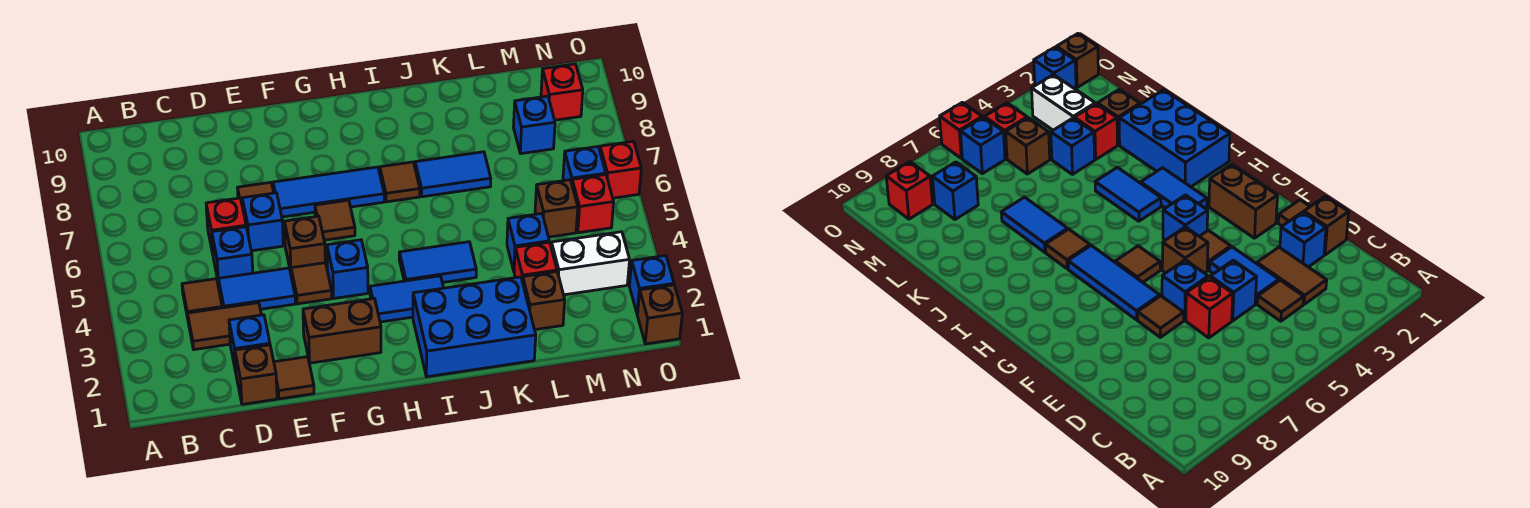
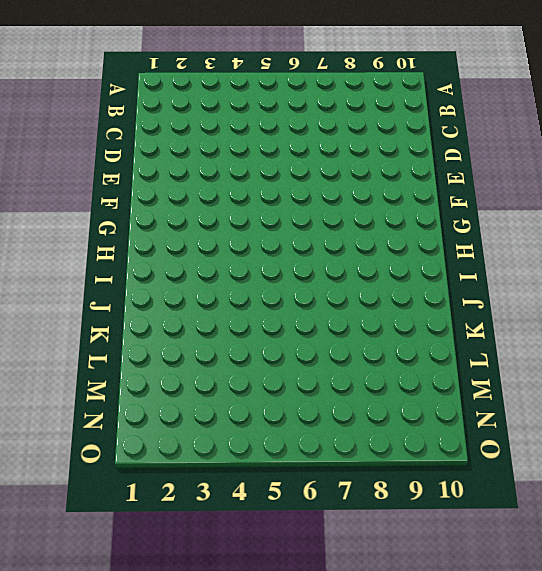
none -> brown tile C3:D3 level 1
none -> brown tile C4 level 1
none -> brown brick D1 level 1
none -> blue brick D2 level 1

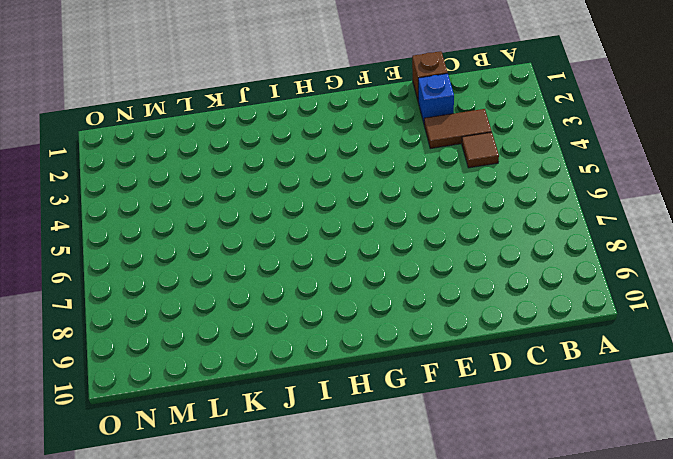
none -> blue tile D4:E4 level 1
none -> blue brick D5 level 1
none -> red brick D6 level 1
none -> brown tile E1 level 1

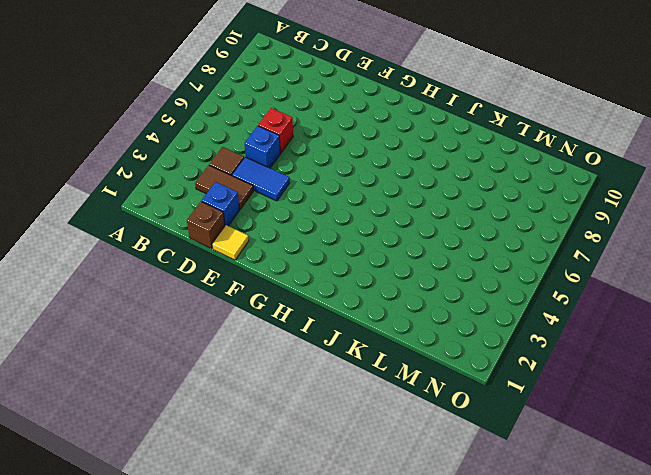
yellow tile E1 level 1 -> brown tile E1 level 1
none -> blue brick E6 level 1
none -> brown tile E7 level 1
none -> brown brick F2:G2 level 1
none -> brown tile F4 level 1

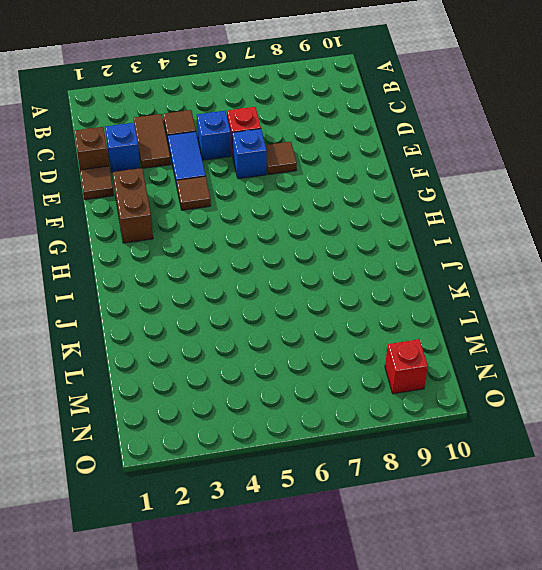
none -> brown brick F5 level 1
none -> blue tile F7:H7 level 1
none -> blue brick G4 level 1
none -> brown tile G6 level 1

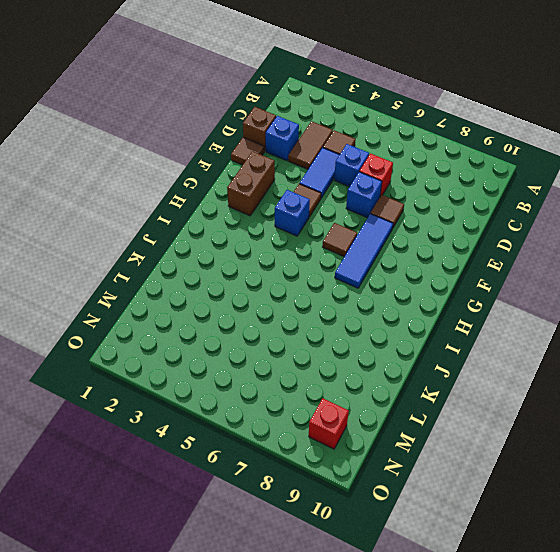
none -> brown brick F5 level 1
none -> blue tile H3:I3 level 1
none -> blue brick I1:K2 level 1
none -> blue tile I4:J4 level 1

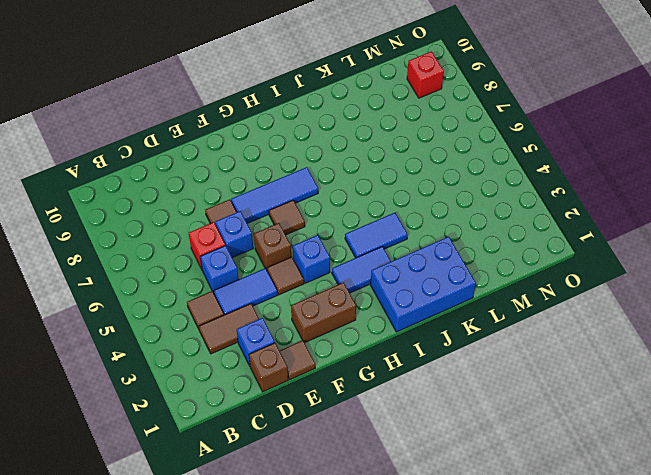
none -> brown tile I7 level 1
none -> blue tile J7:K7 level 1
none -> brown brick L2 level 1
none -> red brick L3 level 1

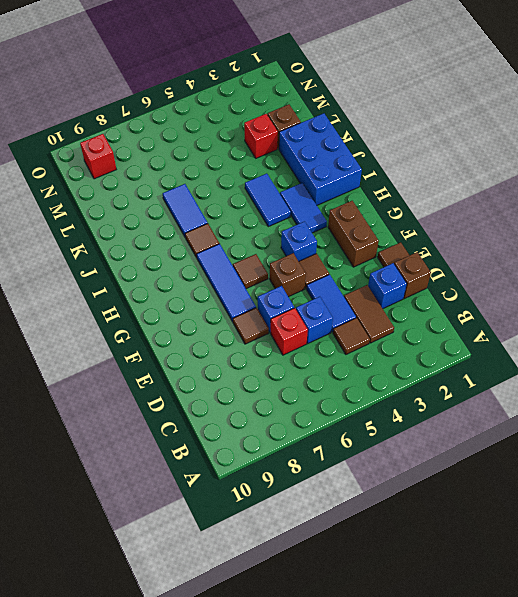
none -> blue brick L4 level 1
none -> white brick M3:N3 level 1
none -> brown brick M5 level 1
none -> blue brick M8 level 1

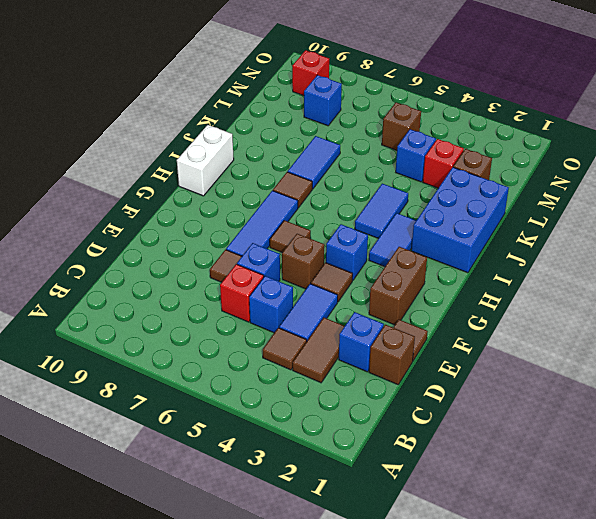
white brick H10:I10 level 1 -> white brick M3:N3 level 1
none -> red brick N5 level 1
none -> blue brick N6 level 1
none -> brown brick O1 level 1
none -> blue brick O2 level 1

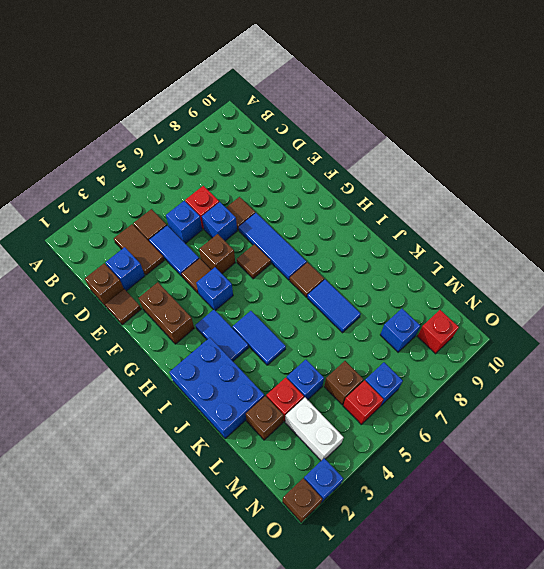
none -> red brick O6 level 1

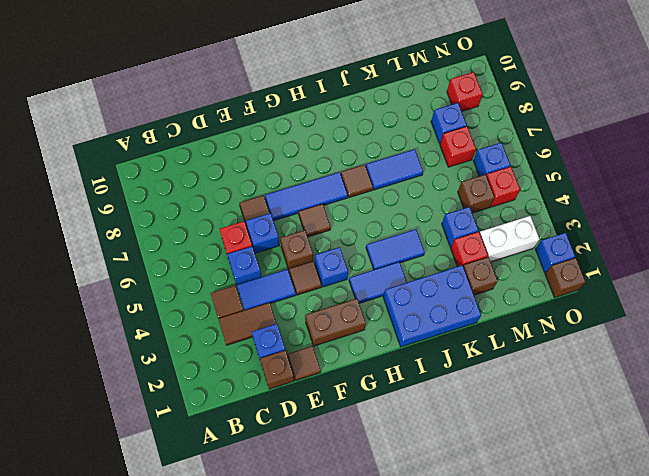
red brick M7 level 1 -> red brick O6 level 1

